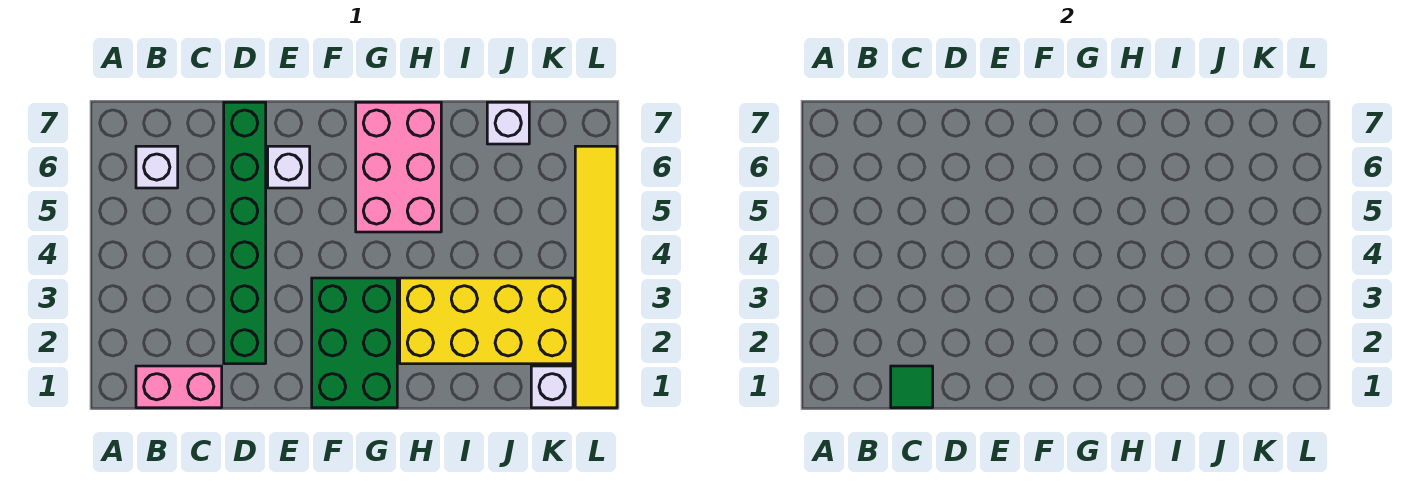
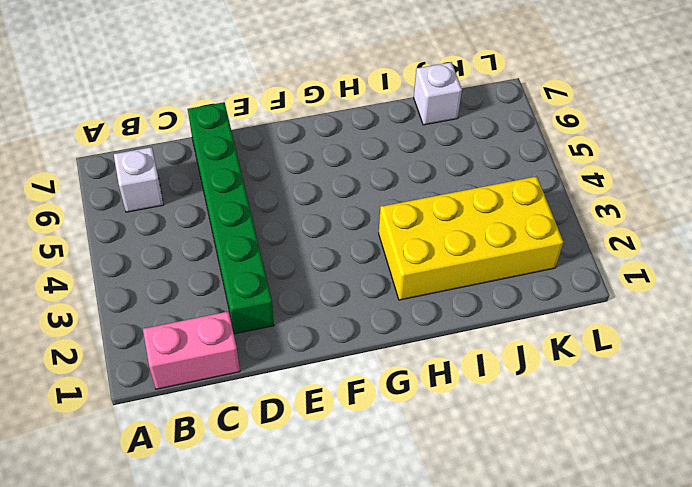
none -> white brick E6 level 1
none -> green brick F1:G3 level 1

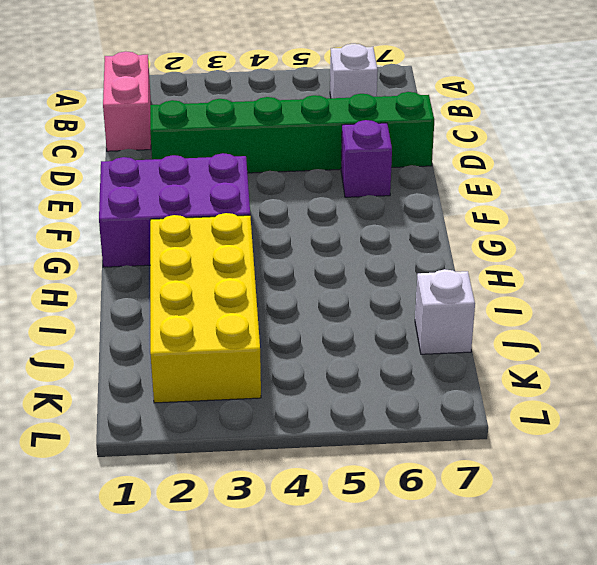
purple brick E6 level 1 -> white brick E6 level 1
purple brick F1:G3 level 1 -> green brick F1:G3 level 1
none -> pink brick G5:H7 level 1
none -> white brick K1 level 1

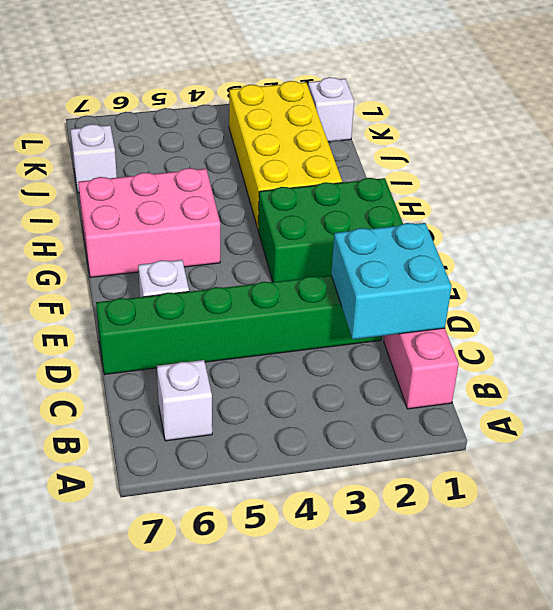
cyan brick C1:D2 level 2 -> green tile C1 level 2
none -> yellow tile L1:L6 level 1

